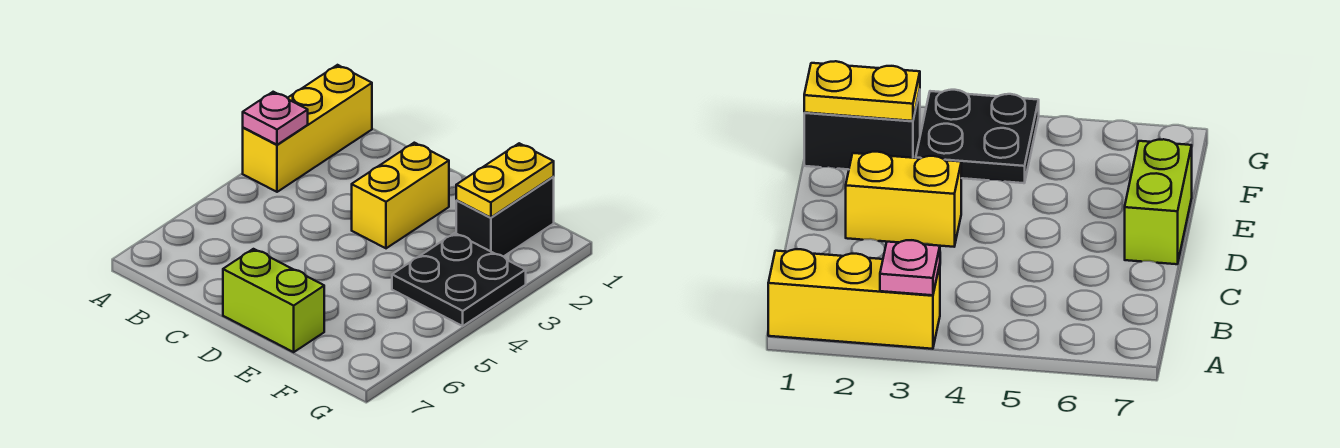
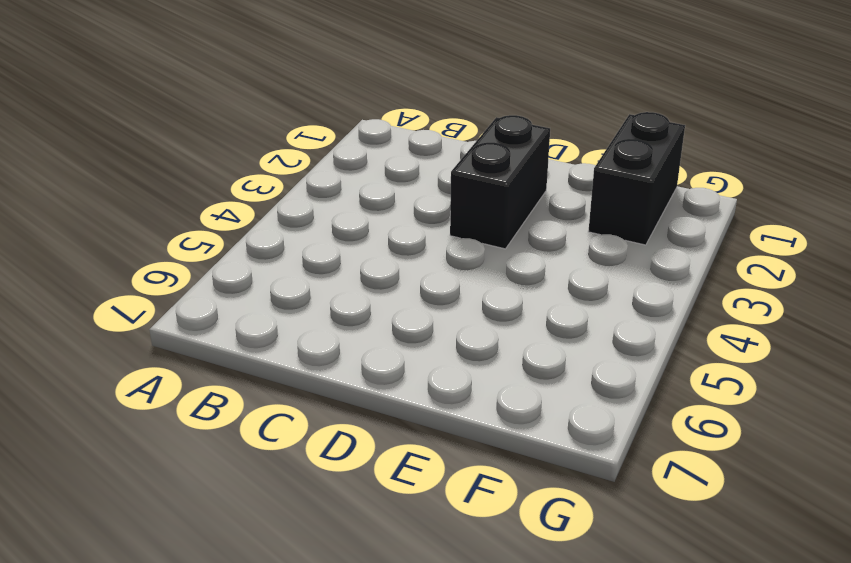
black brick D2:D3 level 1 -> yellow brick D2:D3 level 1
none -> yellow brick A1:A3 level 1
none -> lime brick D7:E7 level 1

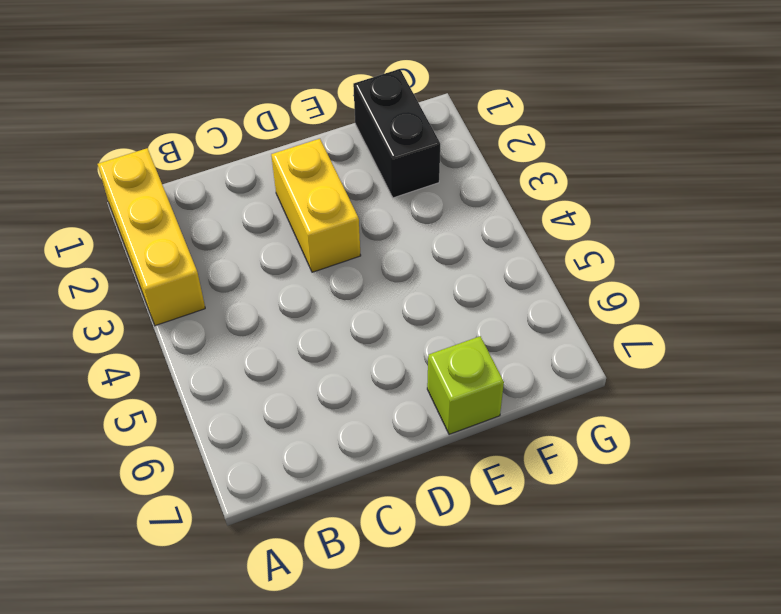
lime brick E7 level 1 -> lime brick D7:E7 level 1
none -> black plate F3:G4 level 1
none -> pink plate A3 level 2

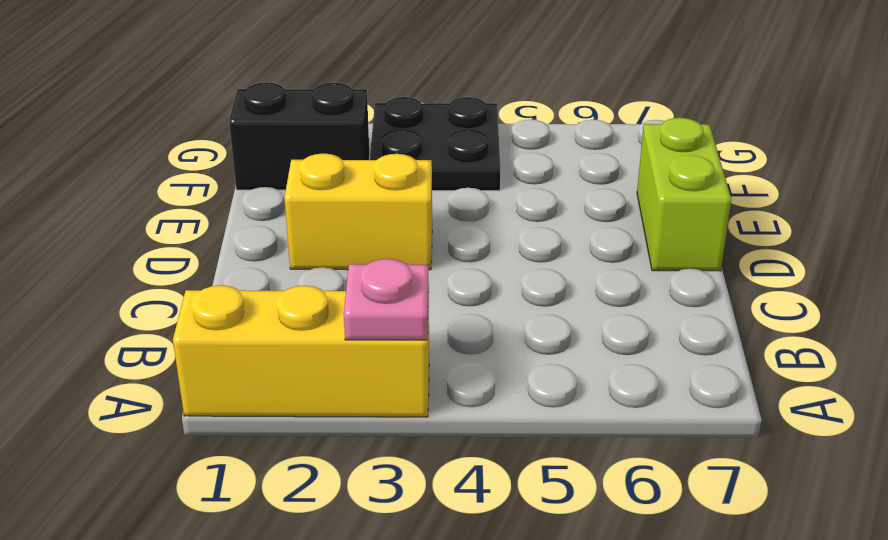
none -> yellow plate F1:F2 level 2

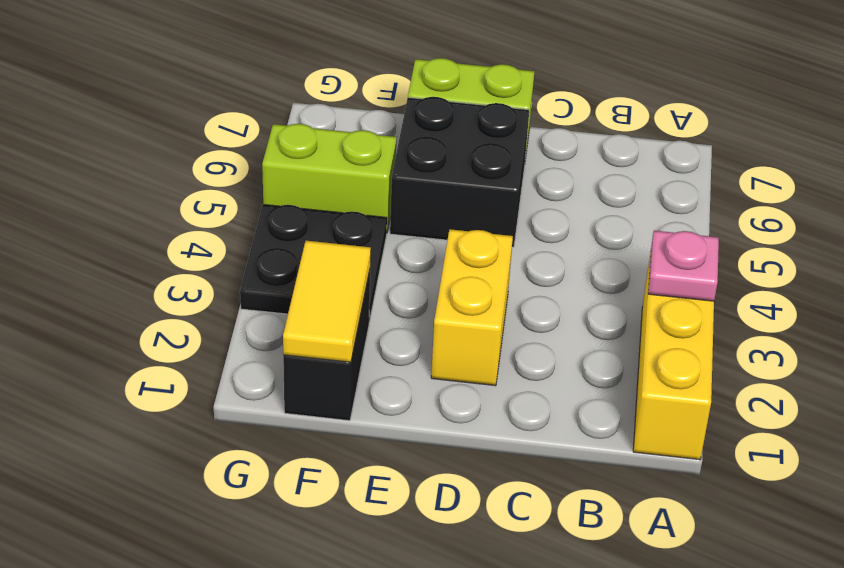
black brick D5:E6 level 1 -> none
yellow tile F1:F2 level 2 -> yellow plate F1:F2 level 2
lime brick F5:G5 level 1 -> none

